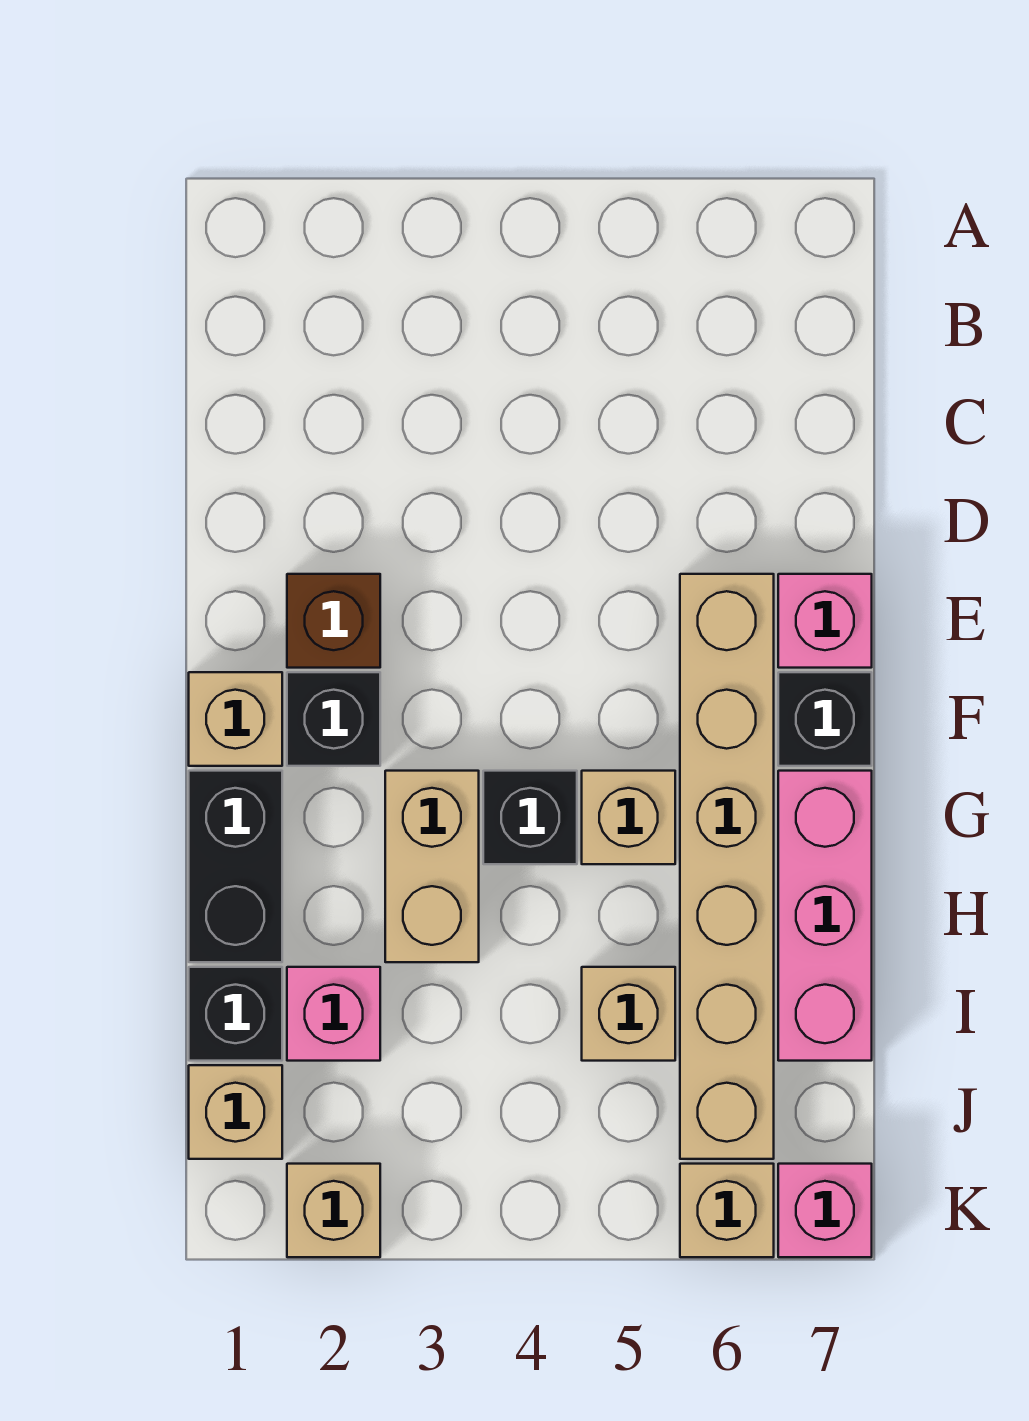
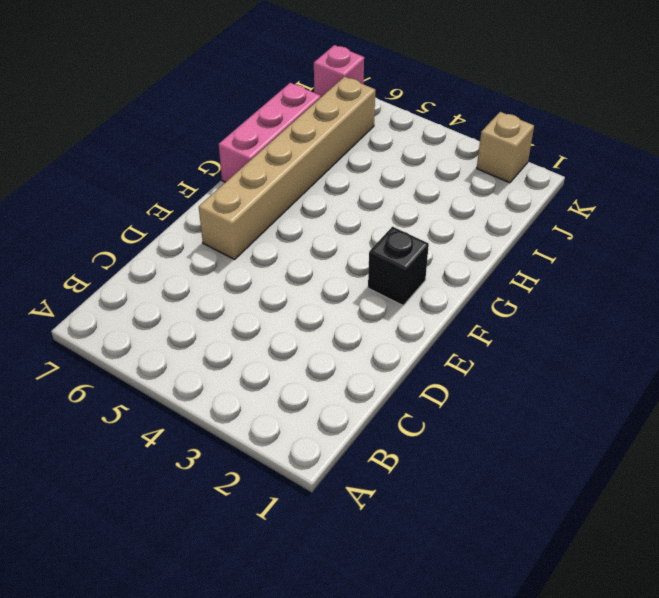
none -> brown brick E2 level 1
none -> pink brick E7 level 1
none -> tan brick F1 level 1

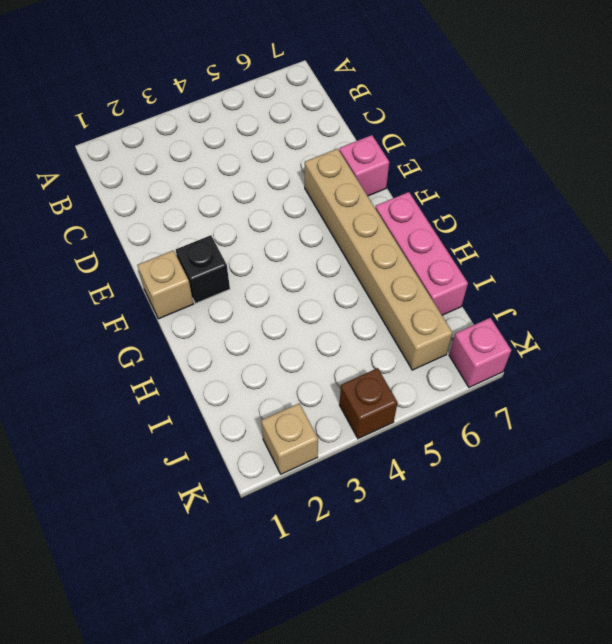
brown brick K4 level 1 -> brown brick E2 level 1
none -> black brick F7 level 1
none -> black brick G1:H1 level 1
none -> tan brick G3:H3 level 1

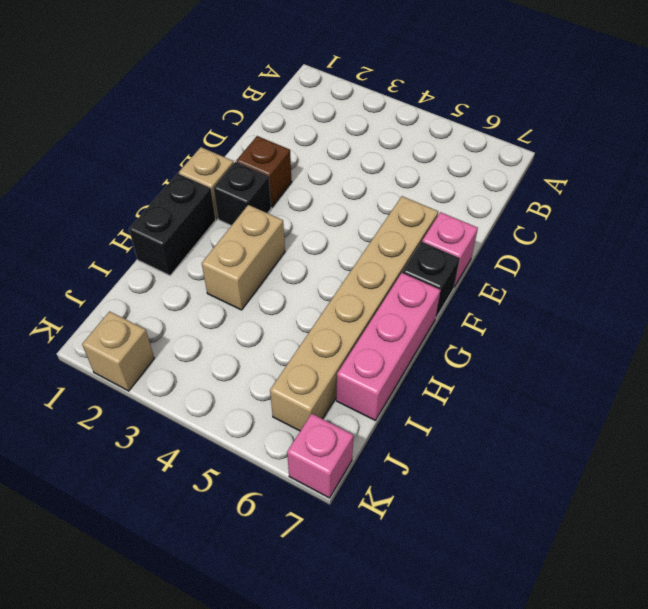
none -> black brick G4 level 1
none -> tan brick G5 level 1
none -> black brick I1 level 1

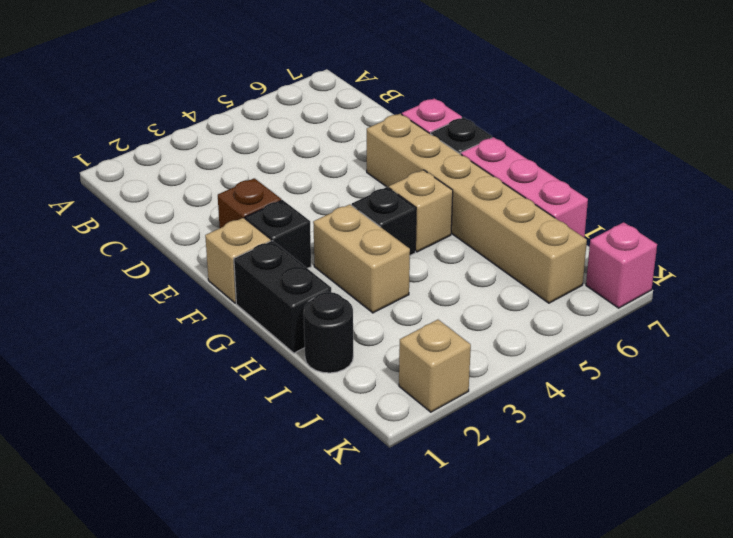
black round brick I1 level 1 -> black brick I1 level 1
none -> pink brick I2 level 1
none -> tan brick I5 level 1
none -> tan brick J1 level 1

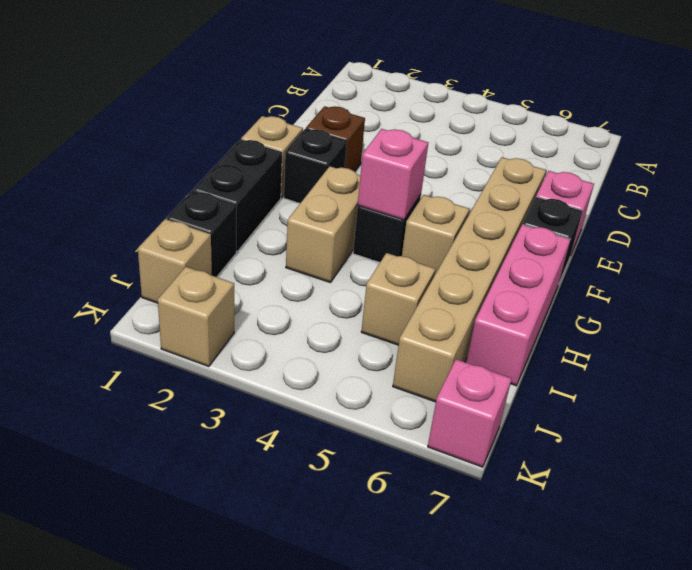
pink brick G4 level 2 -> pink brick I2 level 1
none -> tan brick K6 level 1

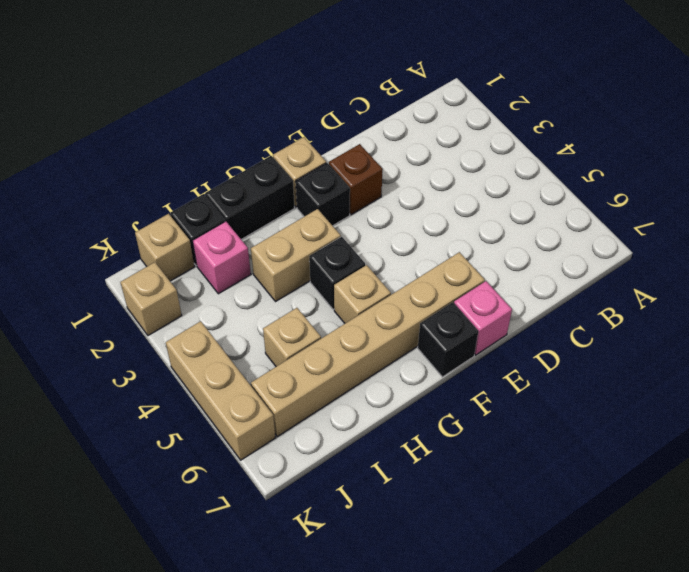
tan brick K4:K6 level 1 -> tan brick K6 level 1
none -> pink brick G7:I7 level 1
none -> pink brick K7 level 1

